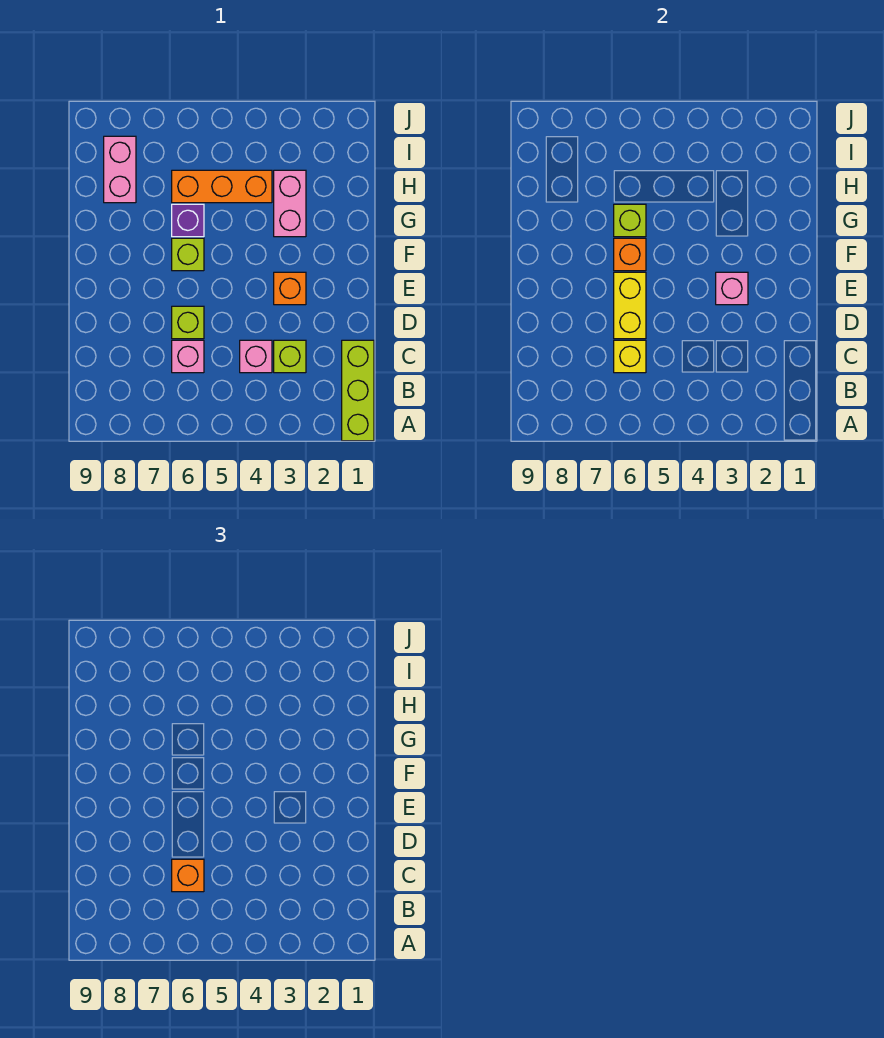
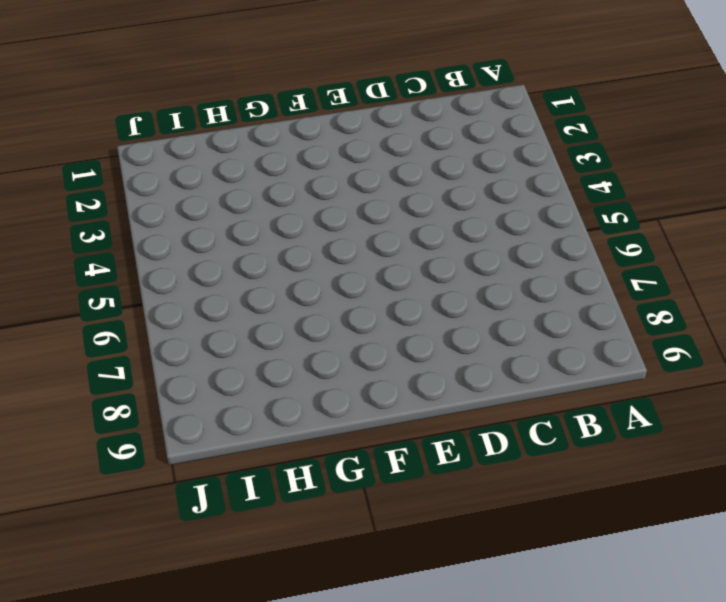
none -> lime brick A1:C1 level 1
none -> lime brick C3 level 1
none -> pink brick C4 level 1

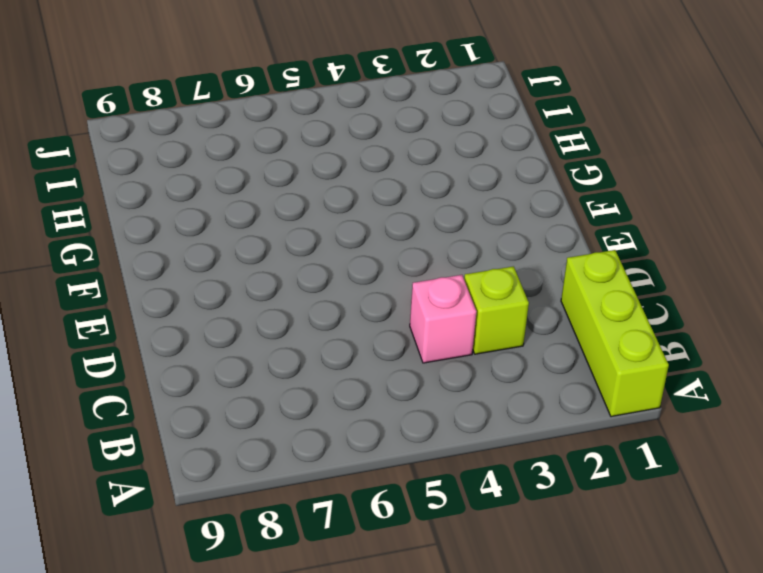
none -> pink brick C6 level 1
none -> lime brick D6 level 1
none -> orange brick E3 level 1

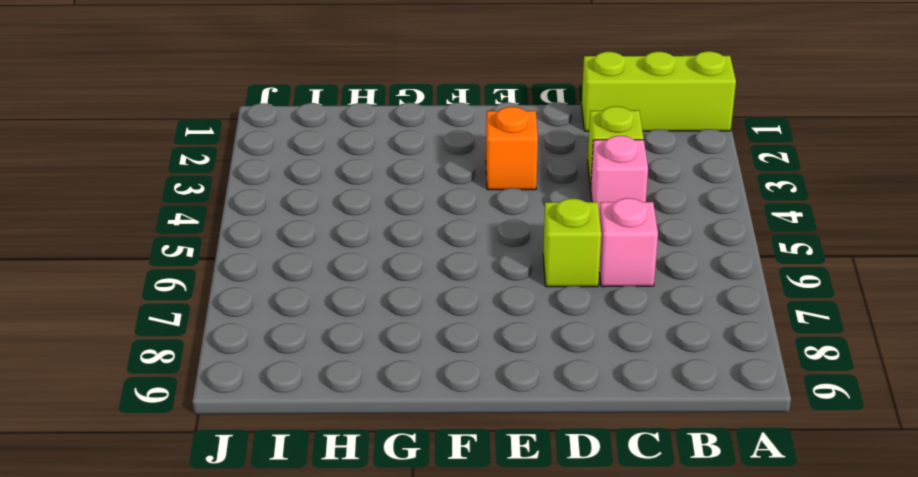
none -> lime brick F6 level 1
none -> pink brick G3:H3 level 1
none -> purple brick G6 level 1

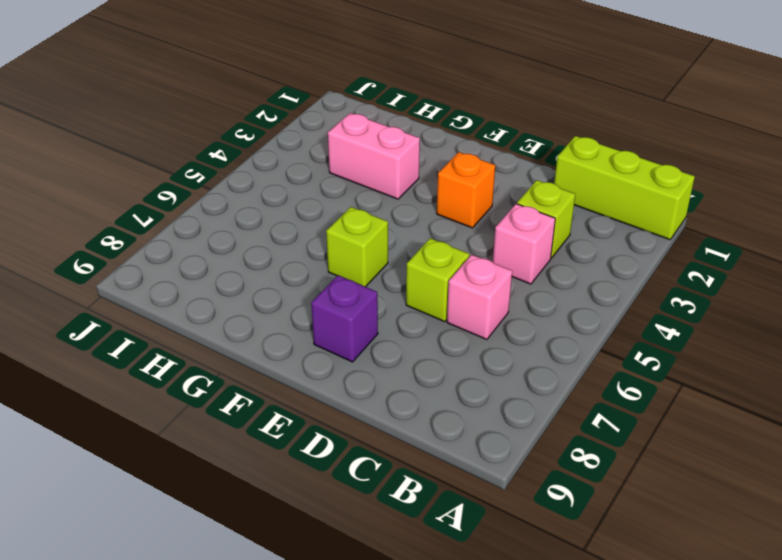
purple brick E8 level 1 -> purple brick G6 level 1
none -> orange brick H4:H6 level 1
none -> pink brick H8:I8 level 1
none -> yellow brick C6 level 2

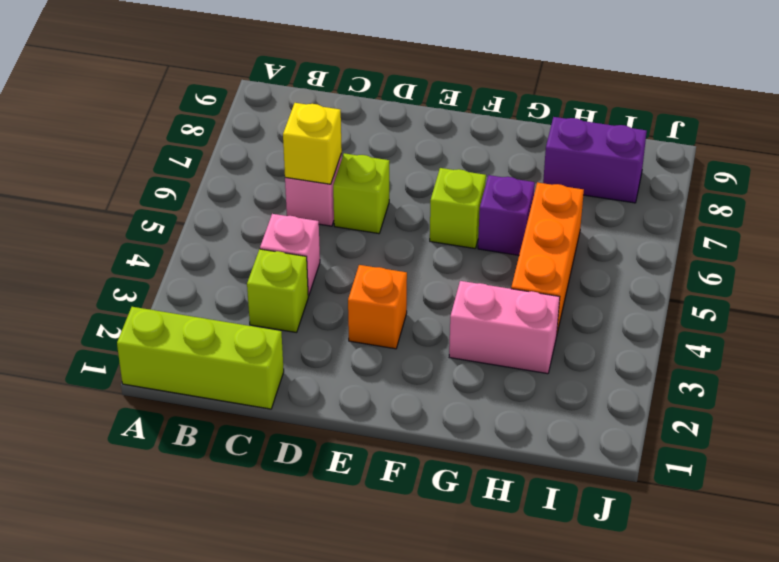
purple brick H8:I8 level 1 -> pink brick H8:I8 level 1
none -> yellow brick D6:E6 level 2
none -> pink brick E3 level 2
none -> orange brick F6 level 2

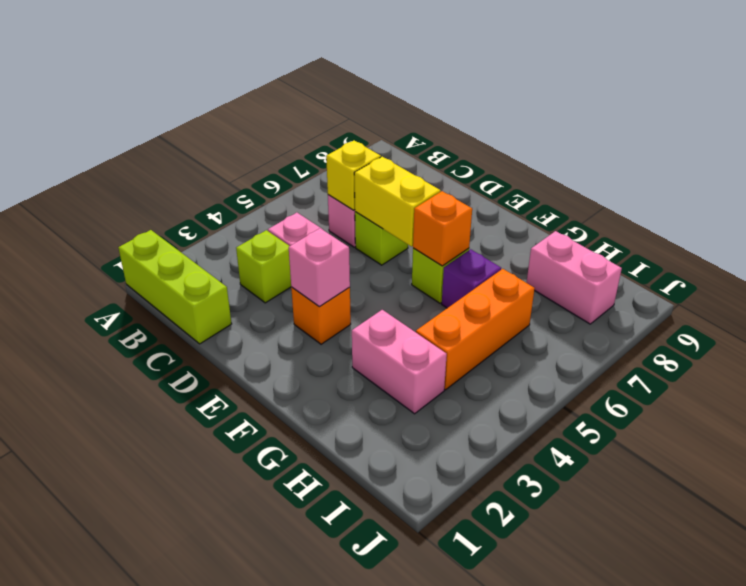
none -> lime brick G6 level 2
none -> orange brick C6 level 3

